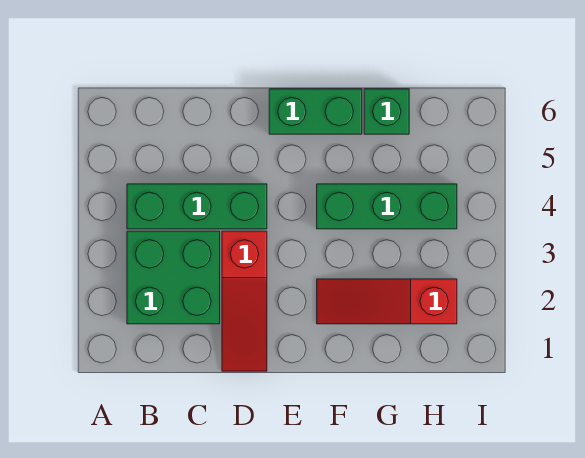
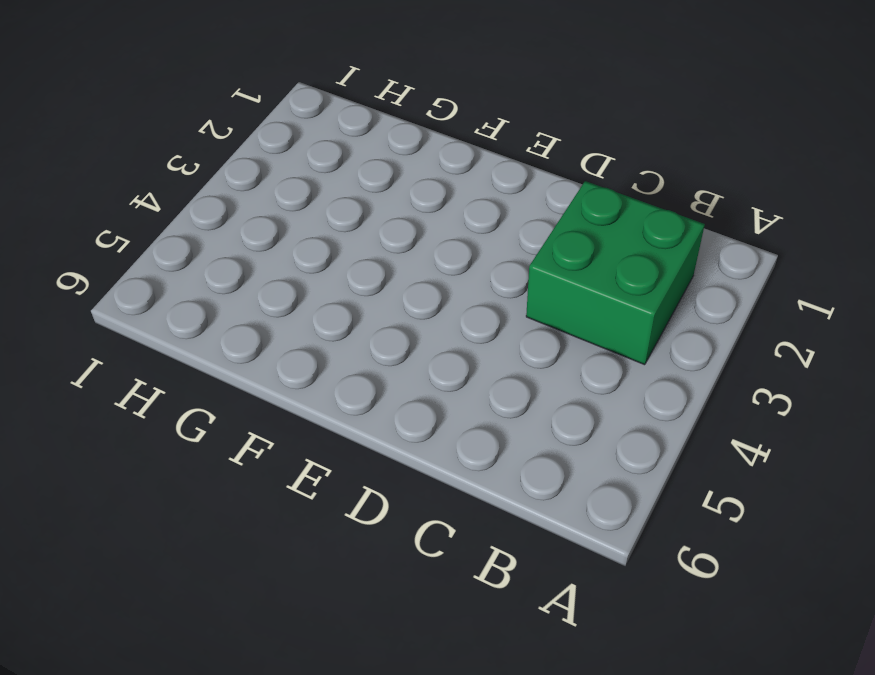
none -> green brick B4:D4 level 1
none -> red slope D1:D3 level 1 top 3

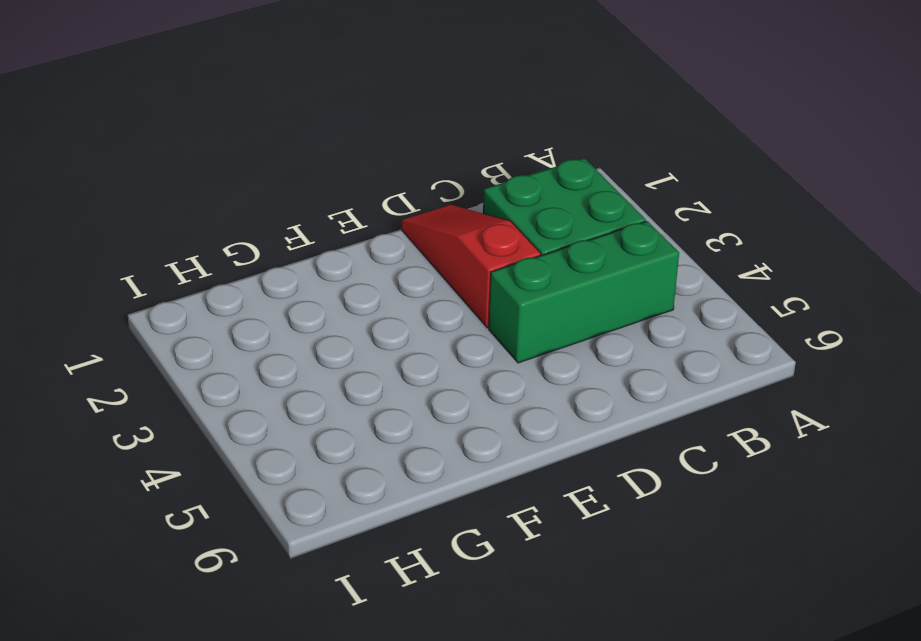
none -> green brick E6:F6 level 1
none -> red slope F2:H2 level 1 top H

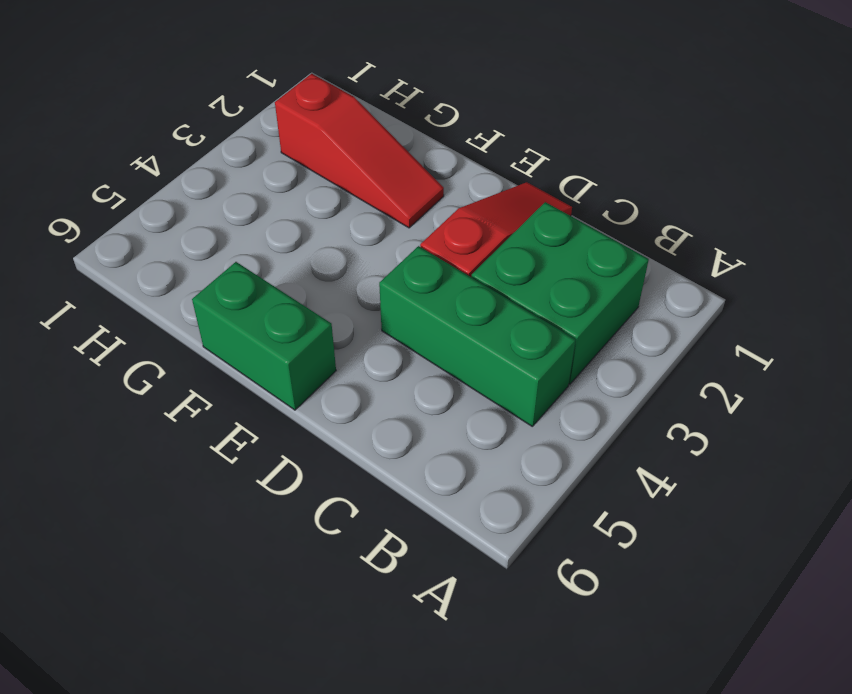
none -> green brick F4:H4 level 1
none -> green brick G6 level 1

